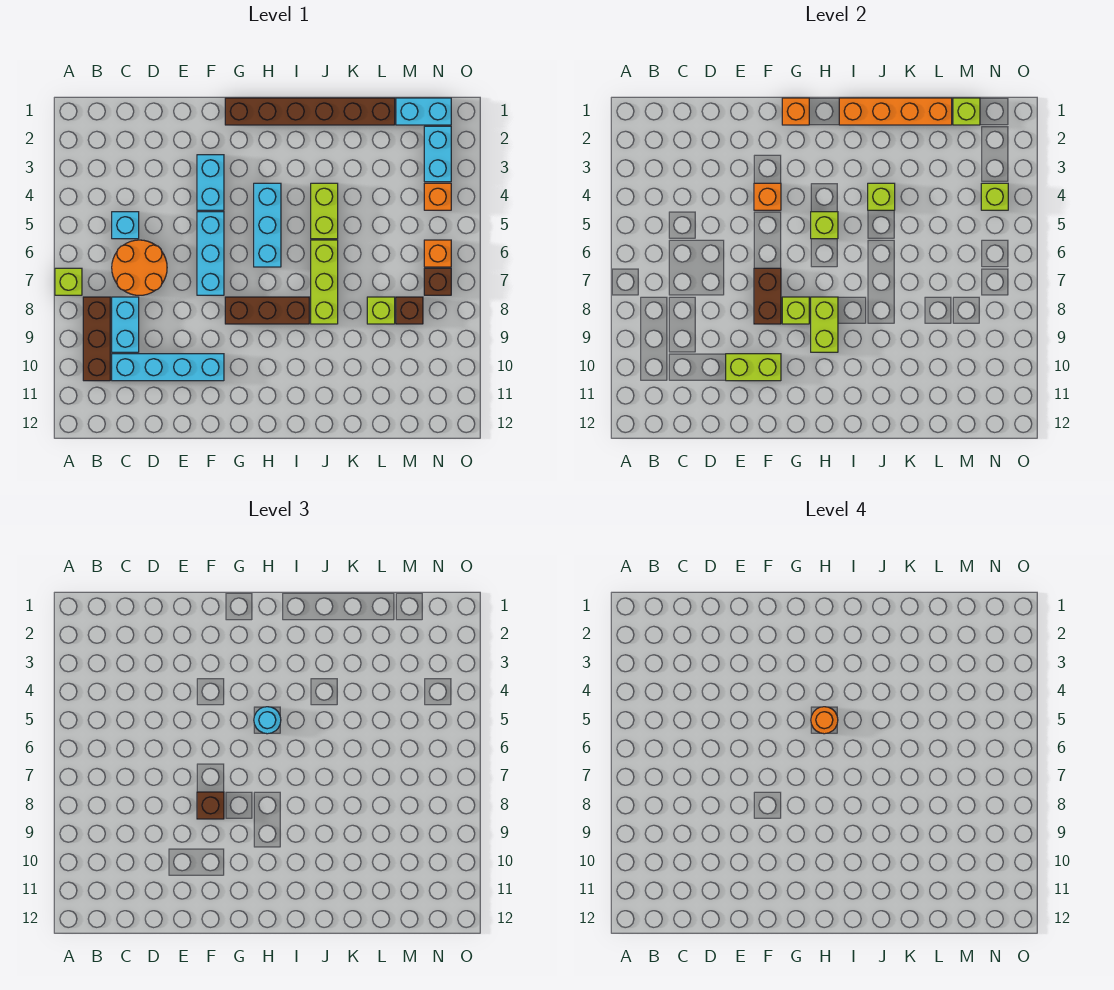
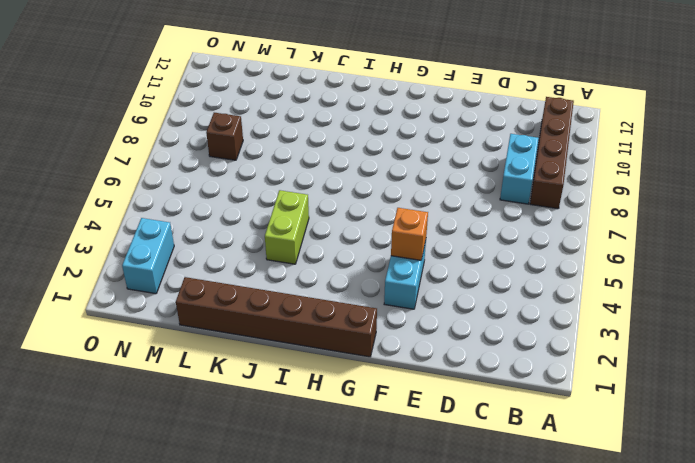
brown brick B8:B11 level 1 -> brown brick B8:B10 level 1
none -> lime brick A7 level 1
none -> cyan brick C5 level 1
none -> orange round brick C6:D7 level 1
none -> cyan brick C10:F10 level 1

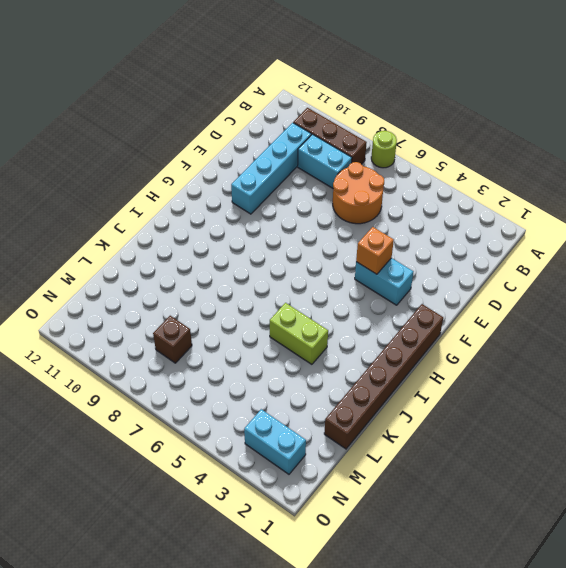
lime round brick A7 level 1 -> lime brick A7 level 1
none -> cyan brick C5 level 1
none -> cyan brick F5:F7 level 1
none -> brown brick G8:I8 level 1
none -> cyan brick H4:H6 level 1

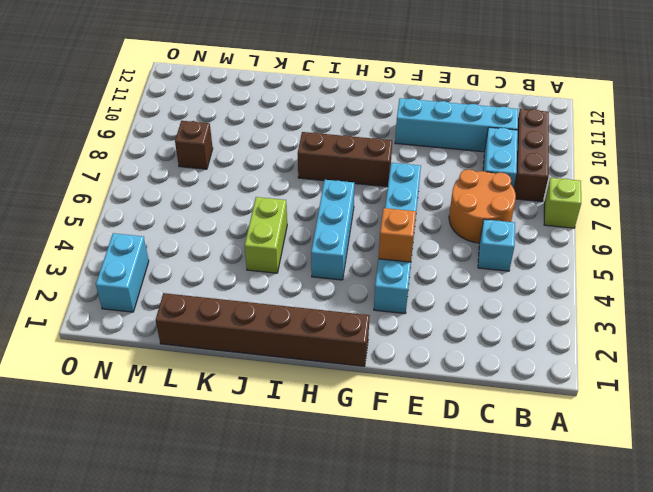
none -> lime brick J6:J8 level 1
none -> lime brick L8 level 1
none -> cyan brick M1:N1 level 1
none -> orange brick N4 level 1

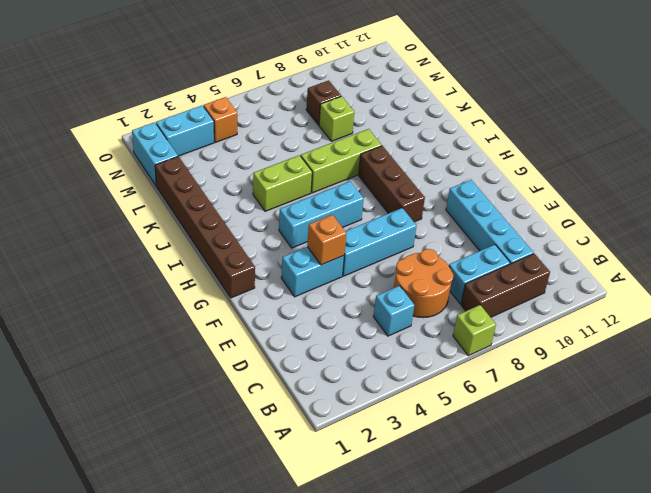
none -> orange brick N6 level 1
none -> brown brick N7 level 1
none -> lime brick E10:F10 level 2
none -> brown brick F7:F8 level 2

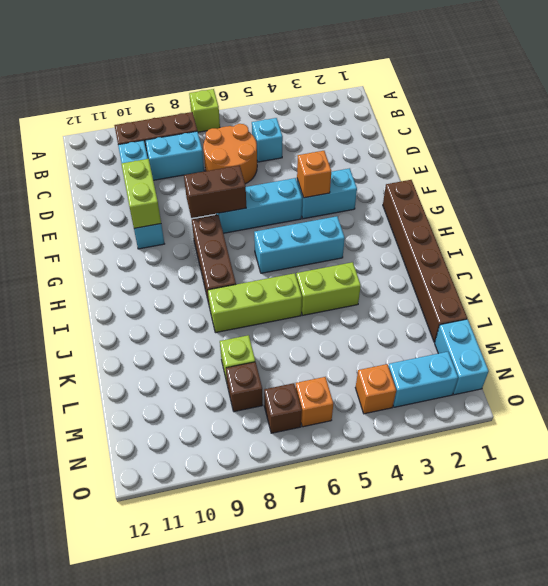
none -> orange brick G1 level 2
none -> lime brick G8 level 2
none -> lime brick H5 level 2
none -> lime brick H8:H9 level 2

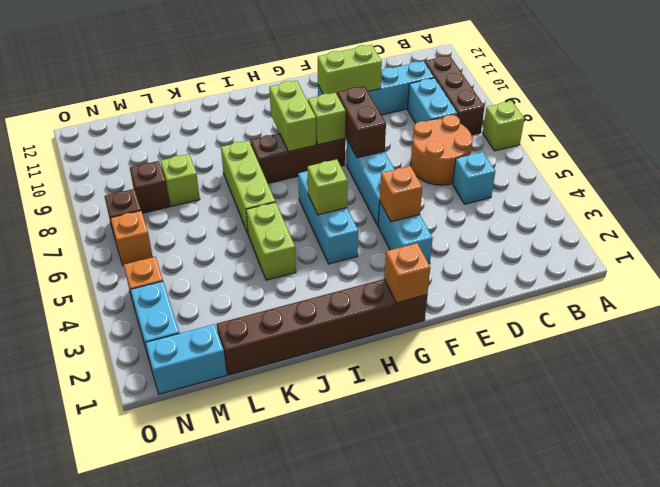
none -> orange brick I1:L1 level 2
none -> lime brick J4 level 2
none -> lime brick M1 level 2
none -> lime brick N4 level 2

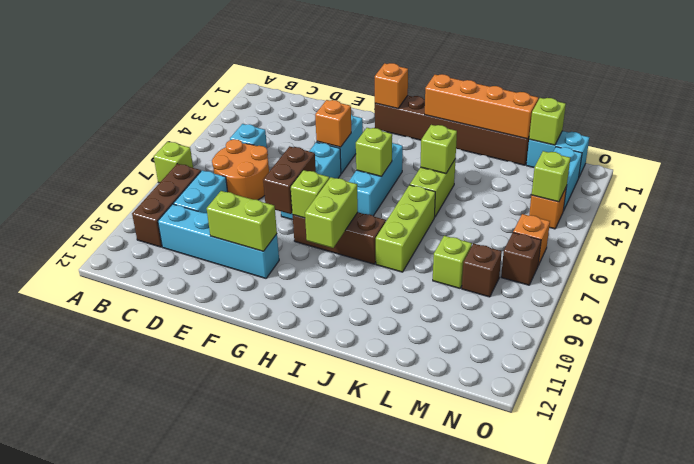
none -> brown brick F8 level 3
none -> cyan round brick H5 level 3
none -> orange round brick H5 level 4

